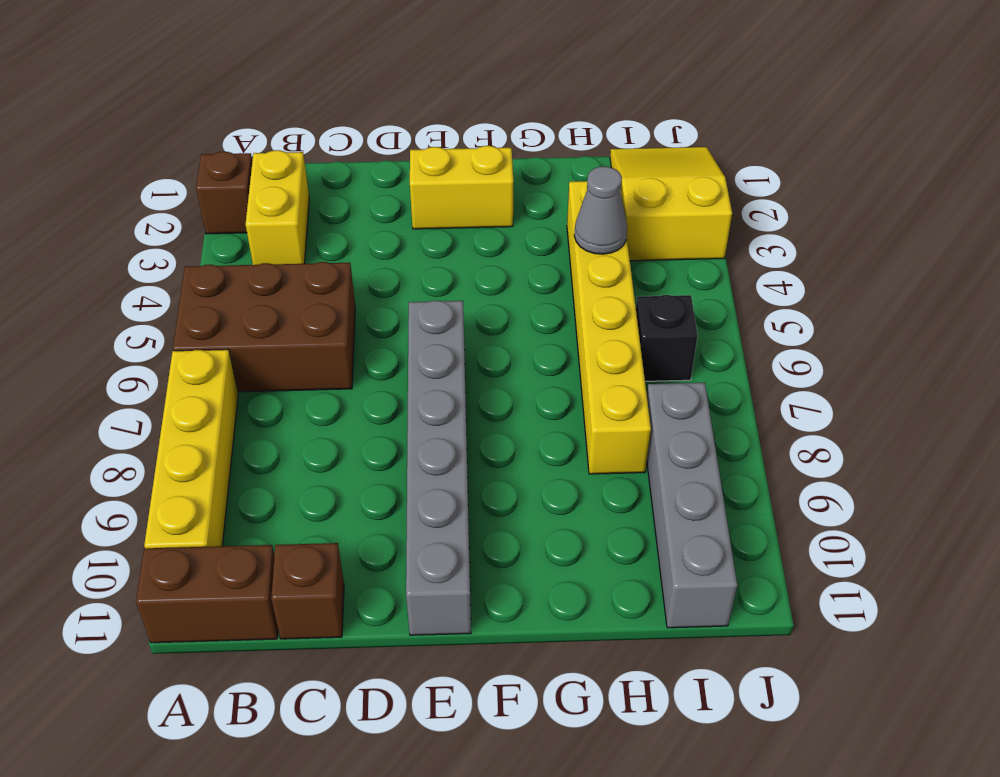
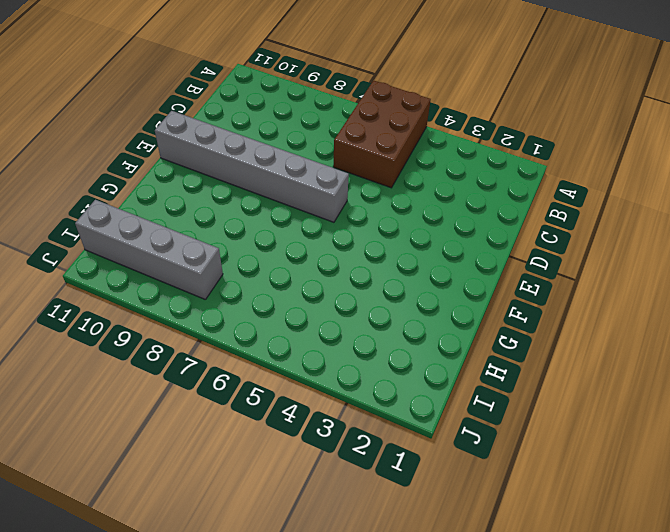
none -> brown brick A2 level 1
none -> yellow brick A7:A10 level 1
none -> brown brick A11:B11 level 1

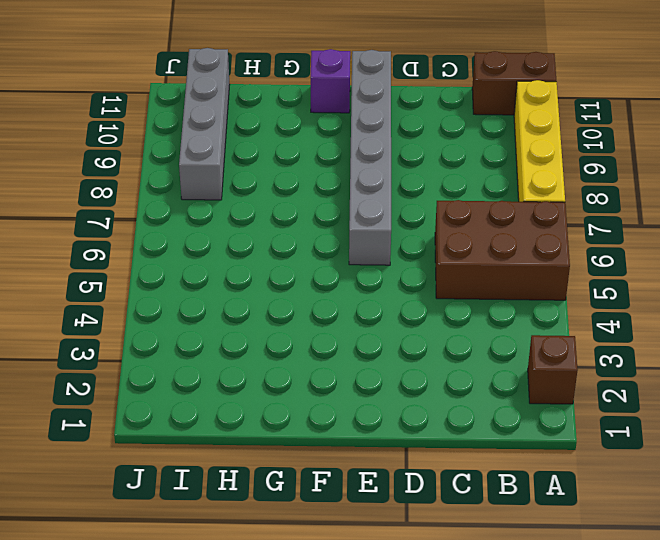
purple brick F11 level 1 -> none
none -> yellow brick B2:B3 level 1
none -> brown brick C11 level 1
none -> yellow brick E2:F2 level 1

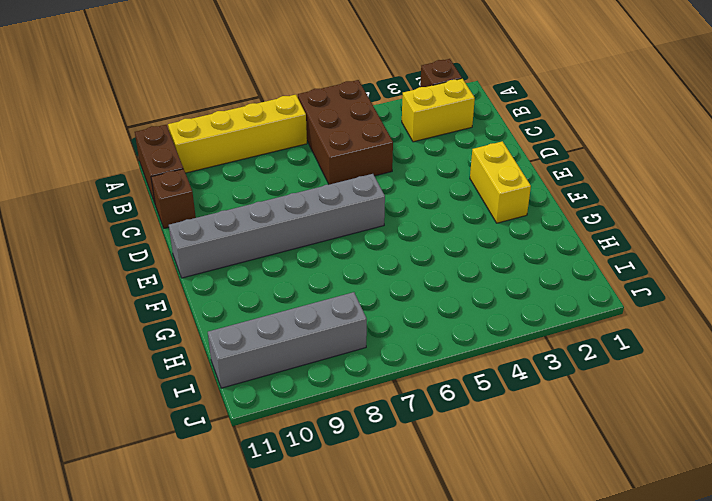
none -> yellow brick H3:H8 level 1
none -> yellow slope I1:J3 level 1 top 3
none -> black brick I6 level 1

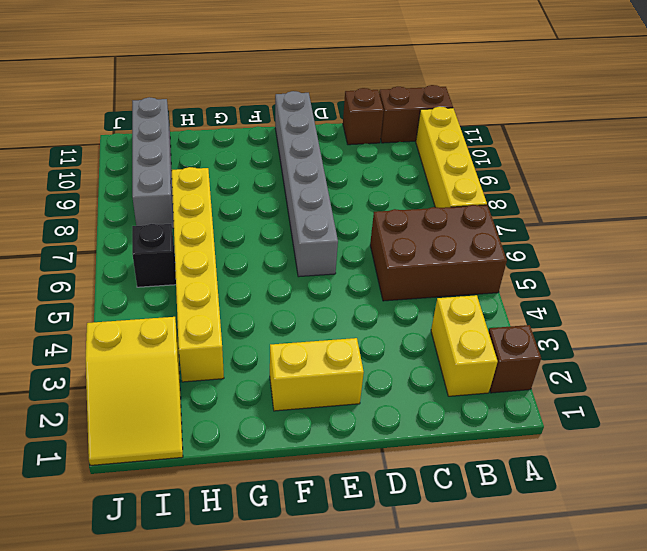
none -> grey cone H4 level 2

